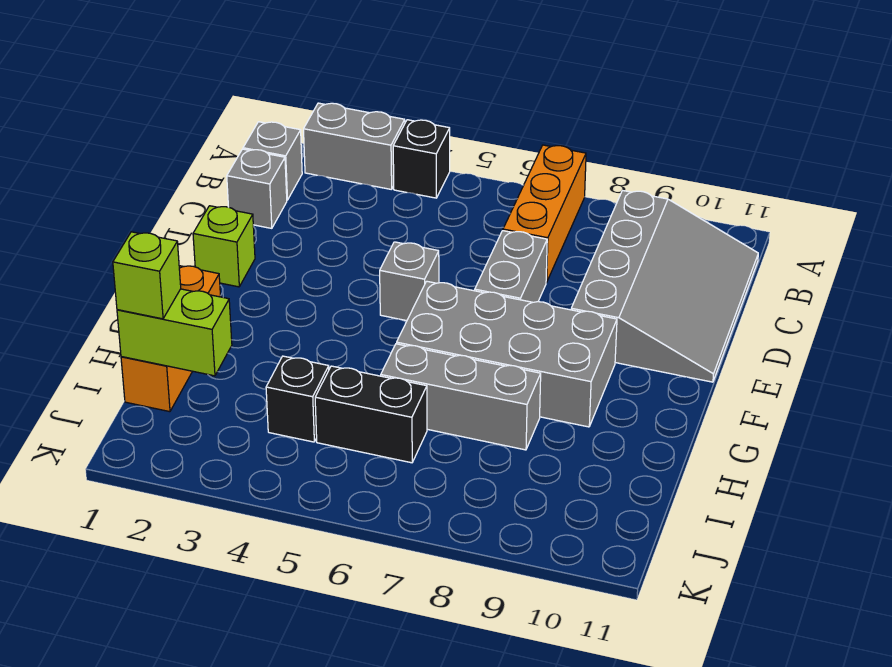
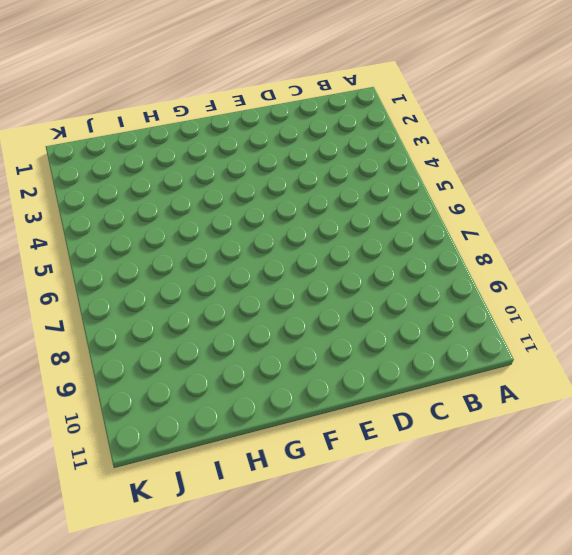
none -> grey brick A2:A3 level 1
none -> black brick A4 level 1
none -> orange brick A7:C7 level 1

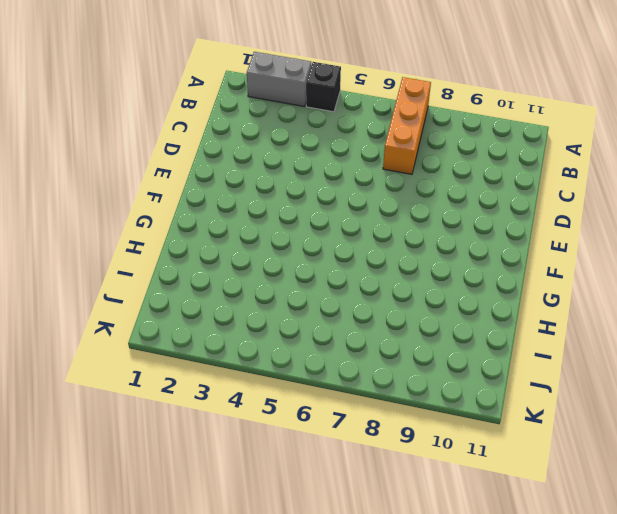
none -> grey brick B1 level 1
none -> grey slope B9:E11 level 1 top 9
none -> grey brick C1 level 1

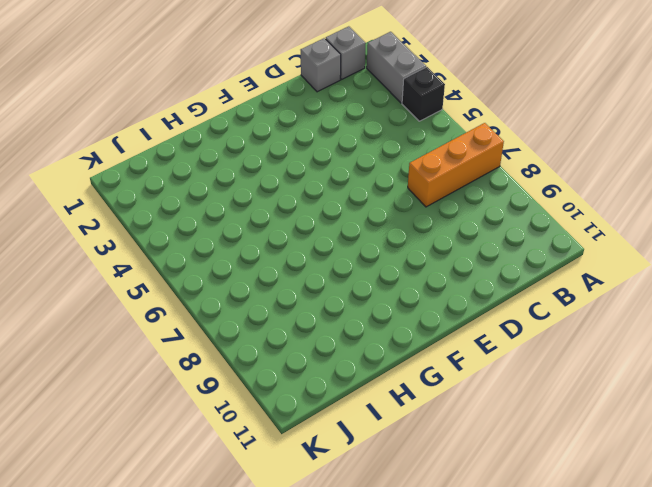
none -> grey slope B9:E11 level 1 top 9
none -> grey brick D7:E7 level 1
none -> lime brick E1 level 1

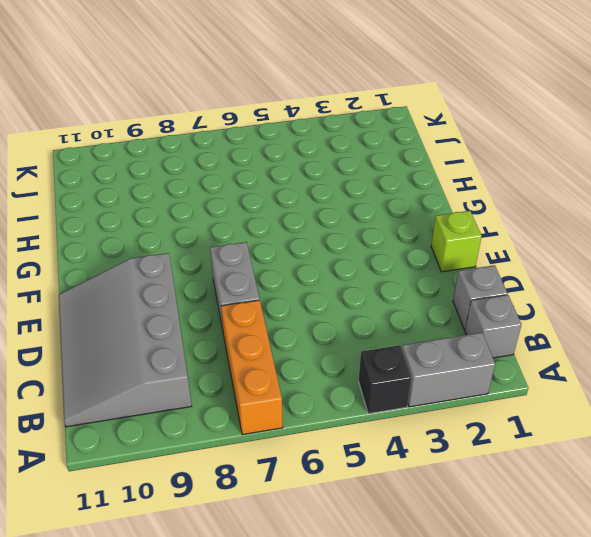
none -> grey brick E5 level 1
none -> grey brick F6:G9 level 1
none -> orange brick G1:I1 level 1

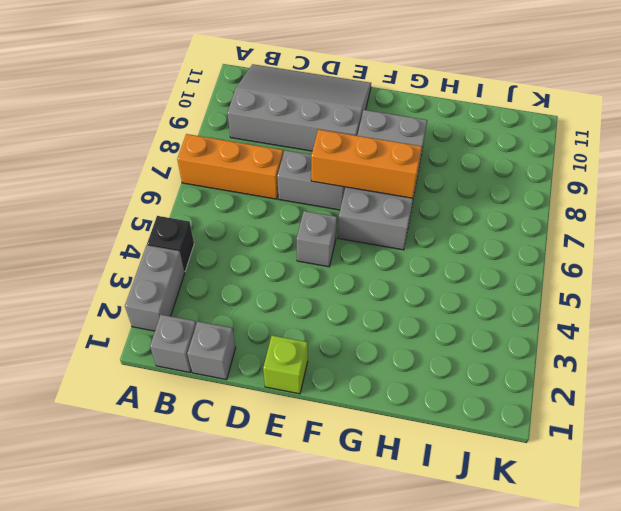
orange brick E7:G7 level 2 -> orange brick G1:I1 level 1
none -> grey brick H6:H8 level 1
none -> black brick I4 level 1
none -> black brick I5:I6 level 1

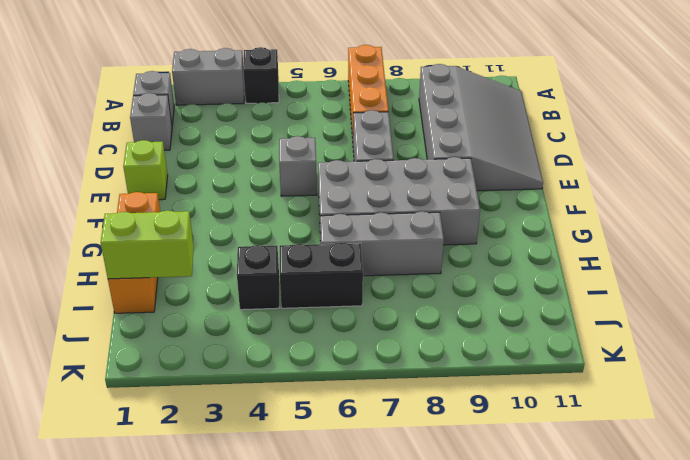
none -> lime brick I1 level 3

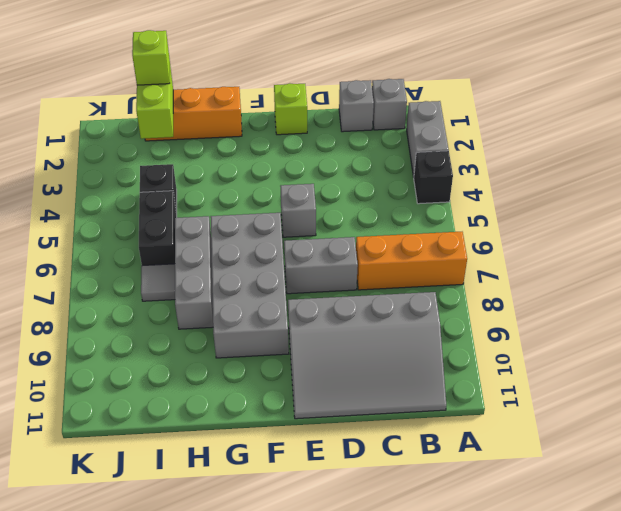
grey tile I7 level 1 -> none

